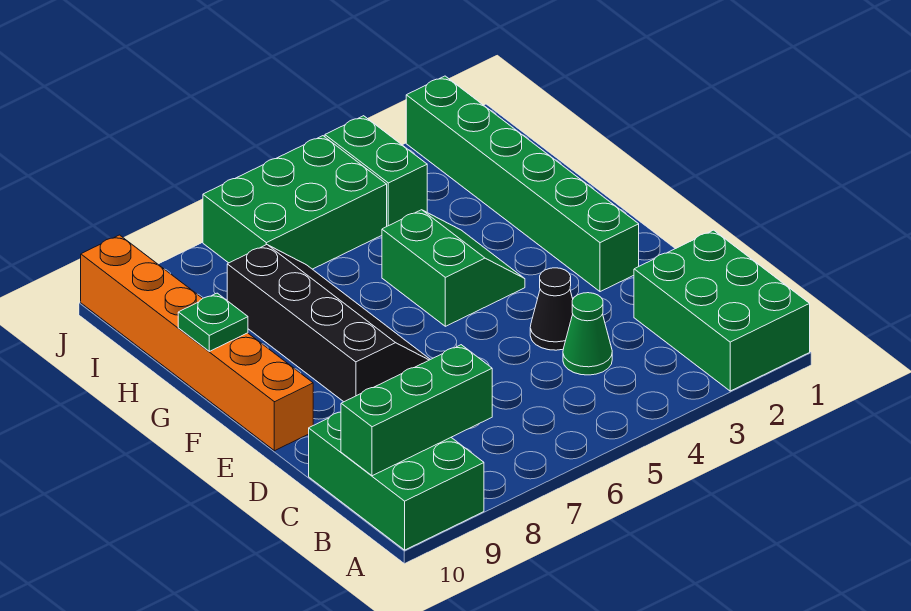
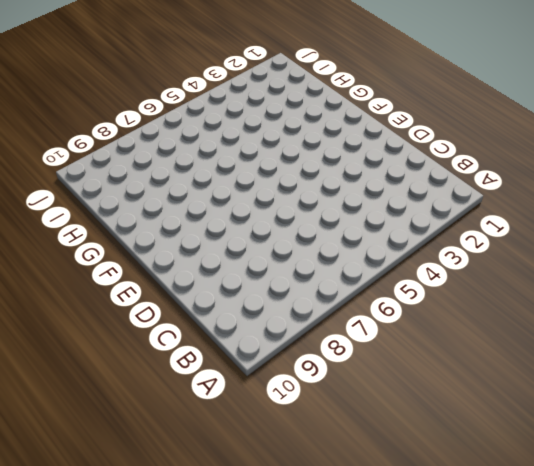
none -> green brick A1:C2 level 1
none -> green brick A9:C10 level 1
none -> green cone C4 level 1

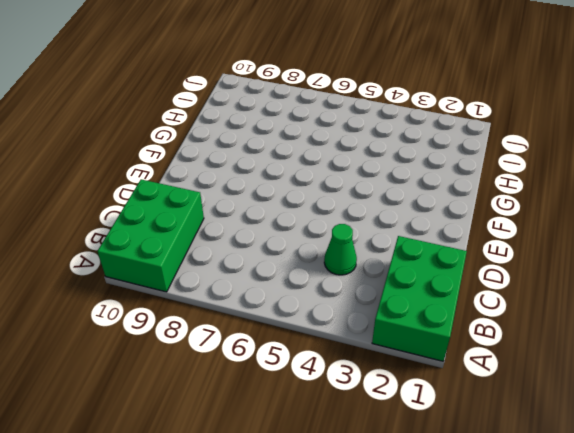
none -> black cone D4 level 1
none -> green brick E2:J2 level 1
none -> black slope E7:H8 level 1 top 8

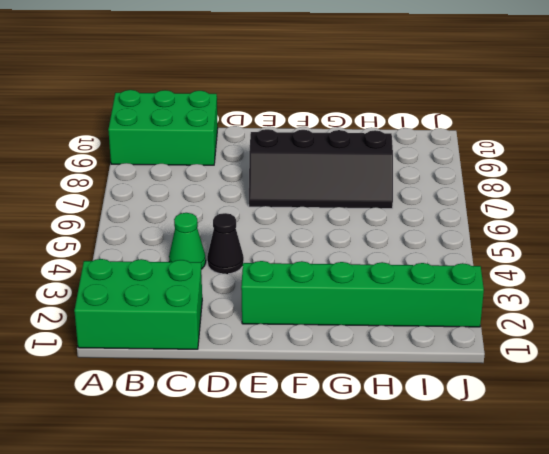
none -> orange brick E10:J10 level 1
none -> green slope F4:G5 level 1 top 5
none -> green brick I4:J4 level 1

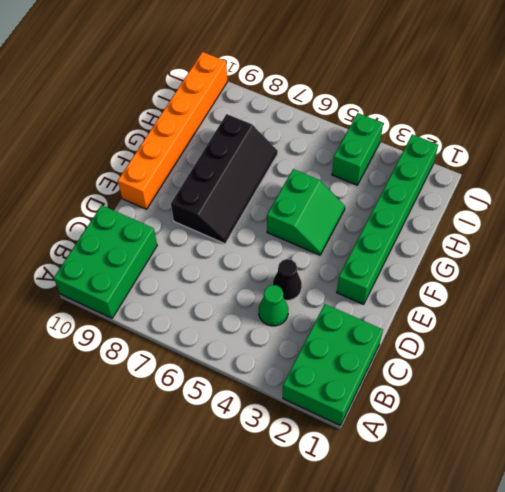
none -> green brick I5:J7 level 1
none -> green brick B8:B10 level 2
none -> green plate G10 level 2

